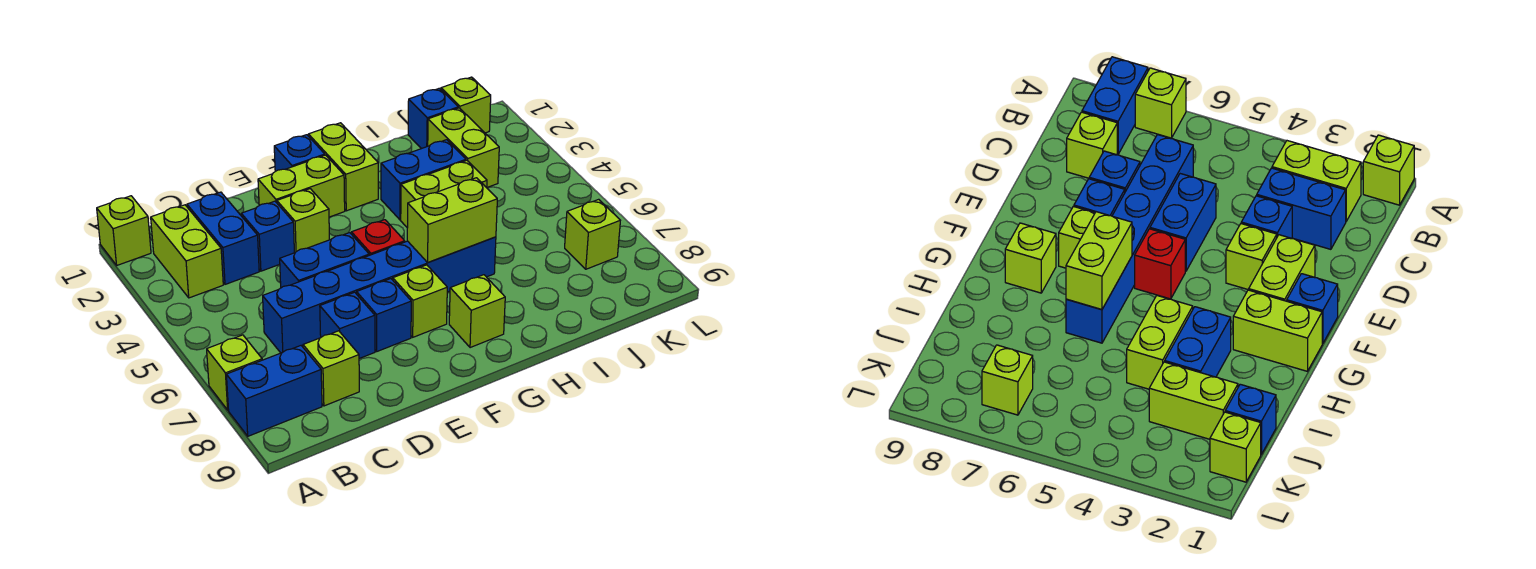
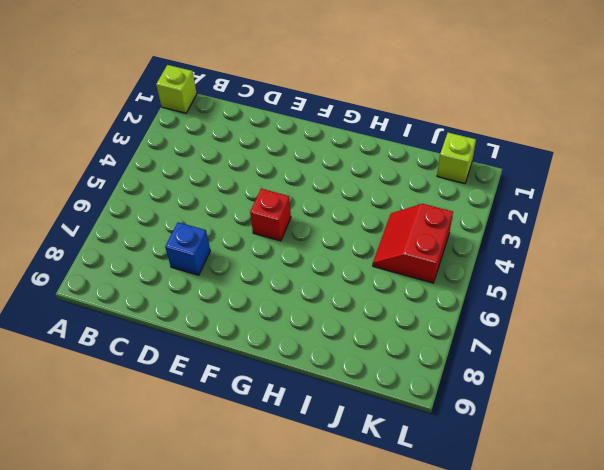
red slope J4:K5 level 1 top K -> none
none -> lime brick A7 level 1
none -> blue brick A8:B8 level 1
none -> lime brick B2:B3 level 1

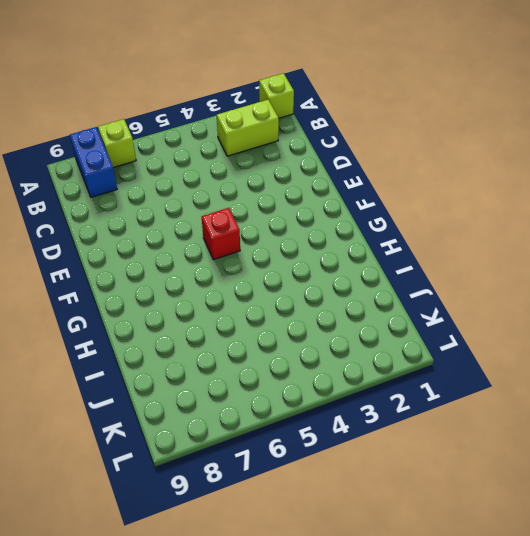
none -> blue brick C2:C3 level 1
none -> blue brick C6:H6 level 1
none -> lime brick C8 level 1

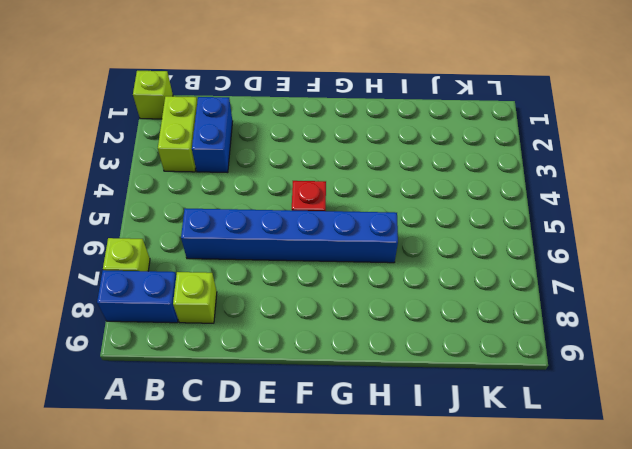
none -> blue brick D3 level 1
none -> blue brick D5:E5 level 1
none -> blue brick D7 level 1

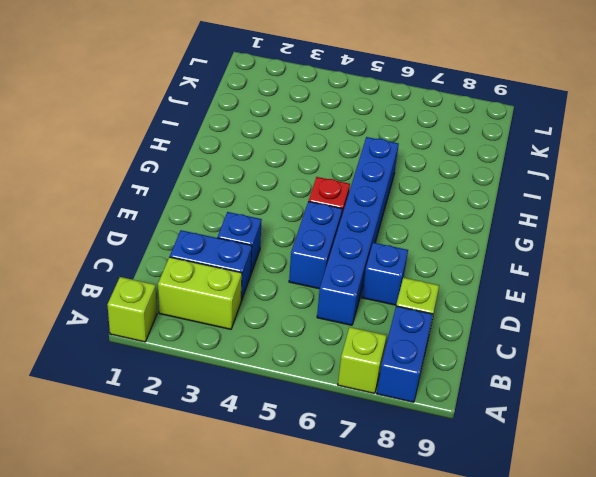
none -> lime brick E2:F2 level 1
none -> lime brick E3 level 1
none -> blue brick E7 level 1

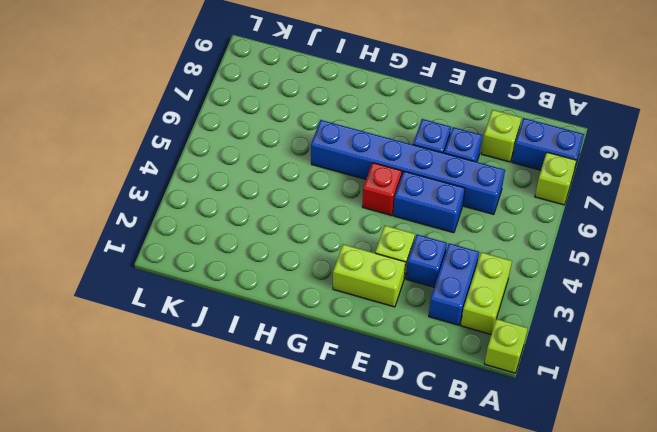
none -> blue brick F1 level 1
none -> lime brick F7 level 1
none -> lime brick G1:G2 level 1

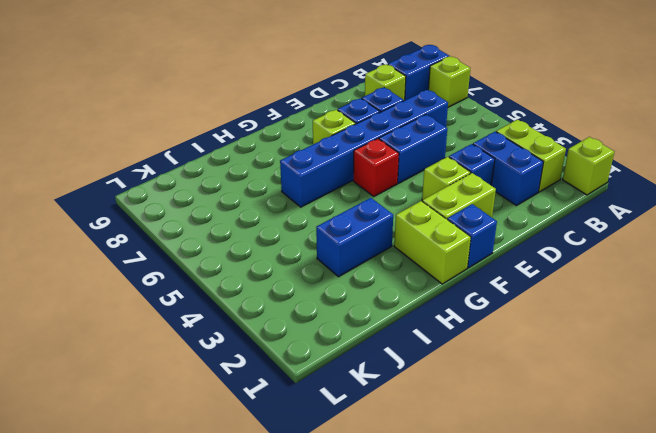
none -> lime brick G8 level 1
none -> lime brick H4:I4 level 1
none -> blue brick J1 level 1

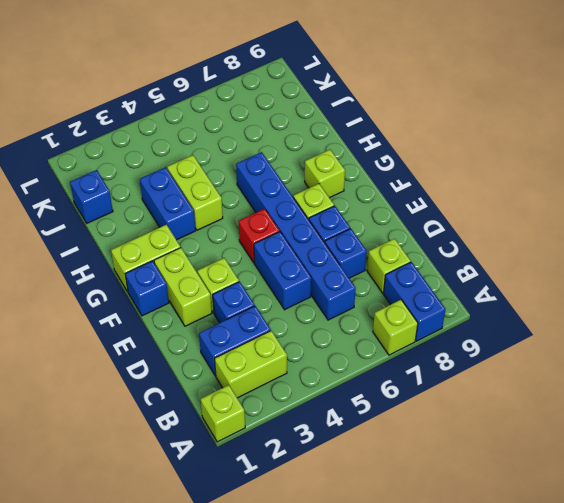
none -> lime brick J2:J3 level 1
none -> lime brick K1 level 1
none -> lime brick K7 level 1

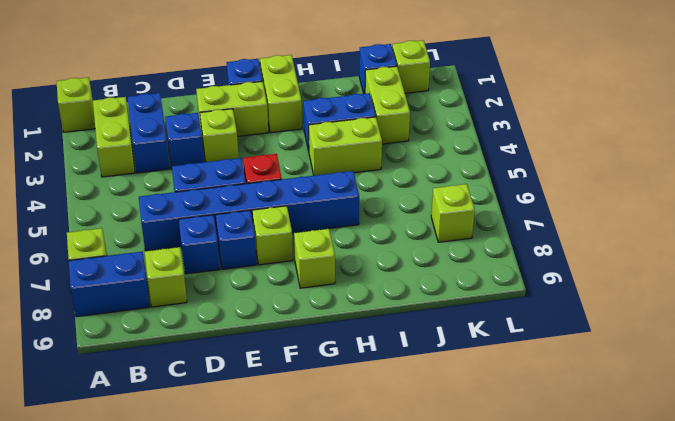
none -> lime brick G6:H6 level 2

